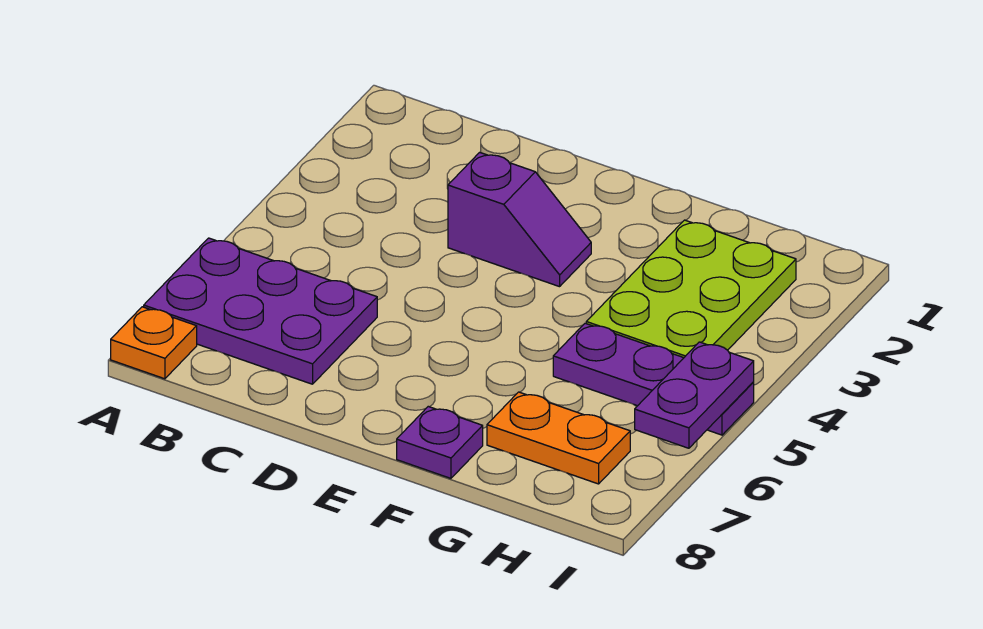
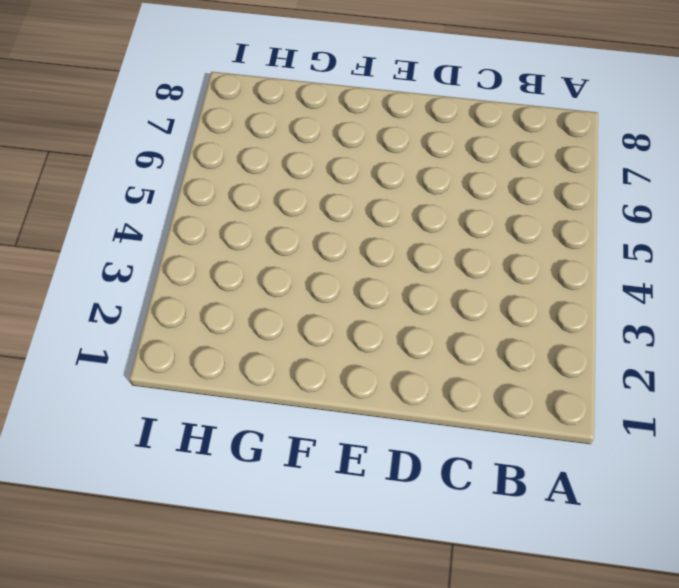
none -> purple plate A6:C7 level 1
none -> orange plate A8 level 1

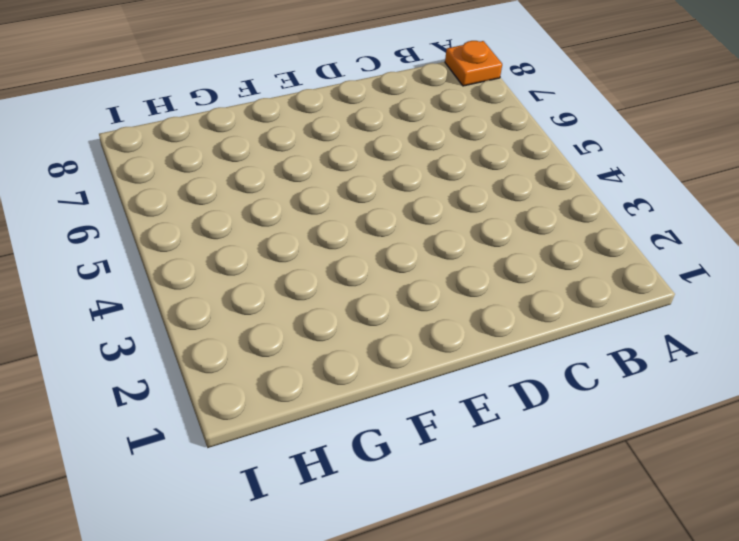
none -> purple plate A6:C7 level 1
none -> purple slope D3:E3 level 1 top D

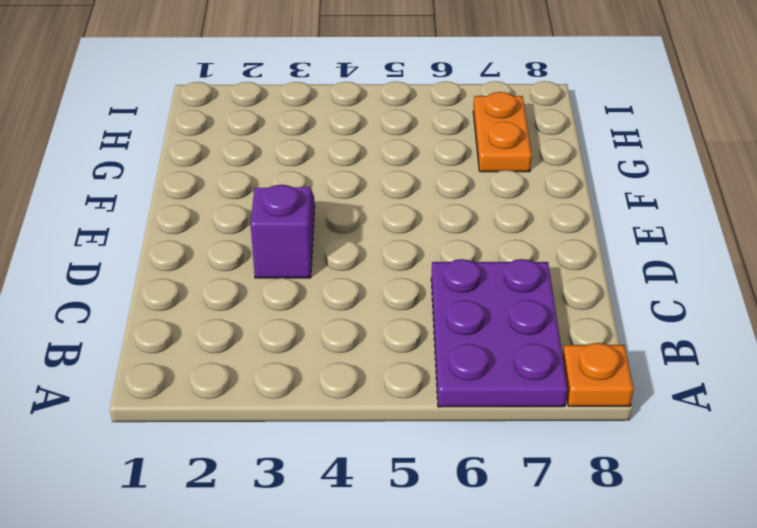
none -> purple plate F8 level 1
none -> lime plate G2:H4 level 1

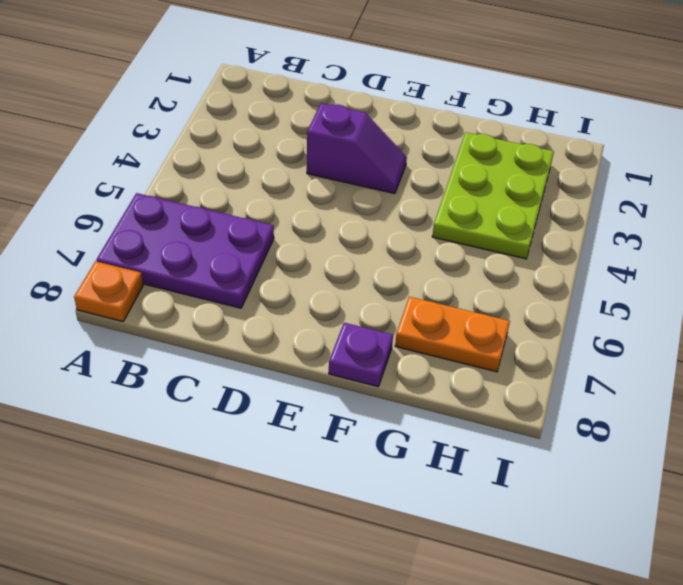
none -> purple plate G5:I5 level 1
none -> purple plate I5:I6 level 2

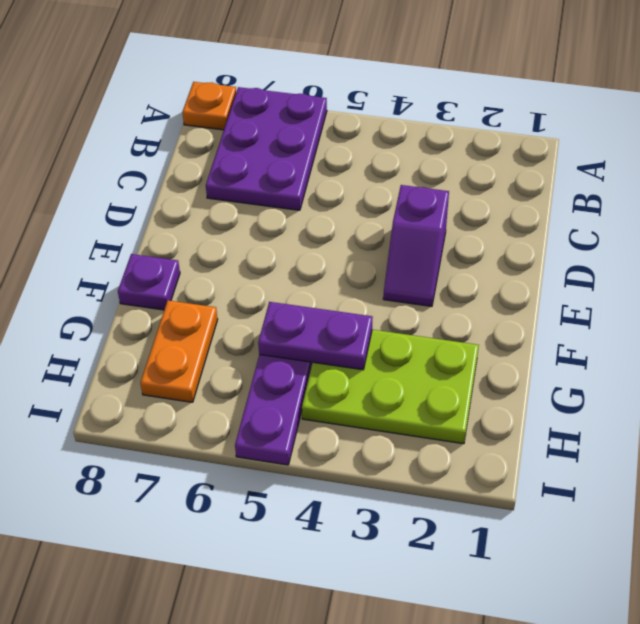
purple plate G4:G5 level 2 -> purple plate I5:I6 level 2

